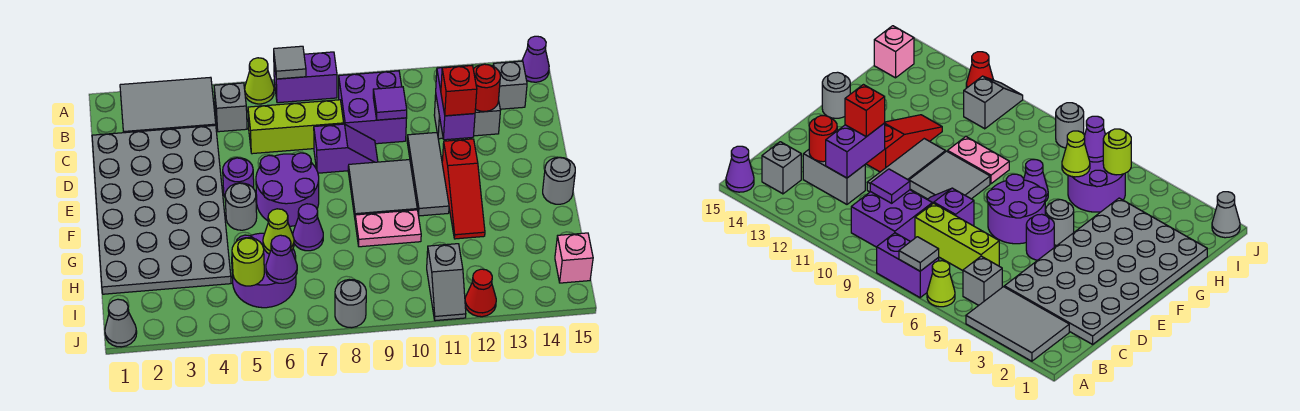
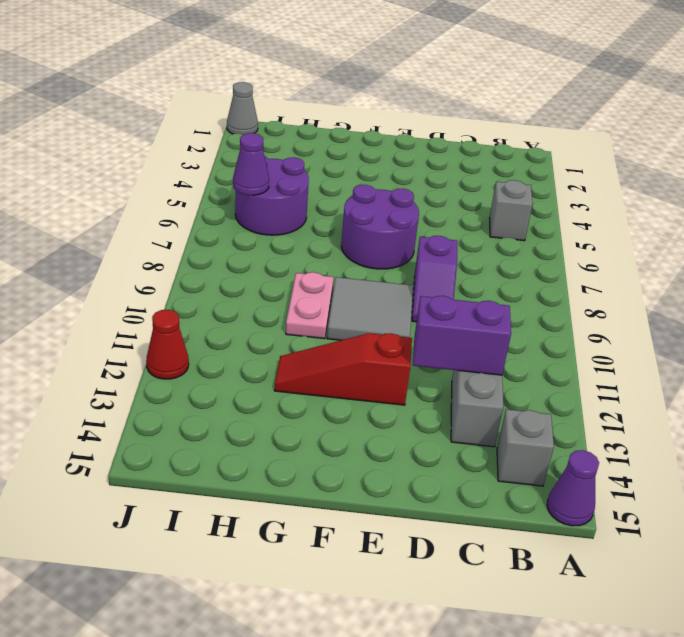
none -> grey tile A2:B4 level 1
none -> lime cone A6 level 1
none -> purple brick A7:A8 level 1
none -> purple brick B9:C10 level 1

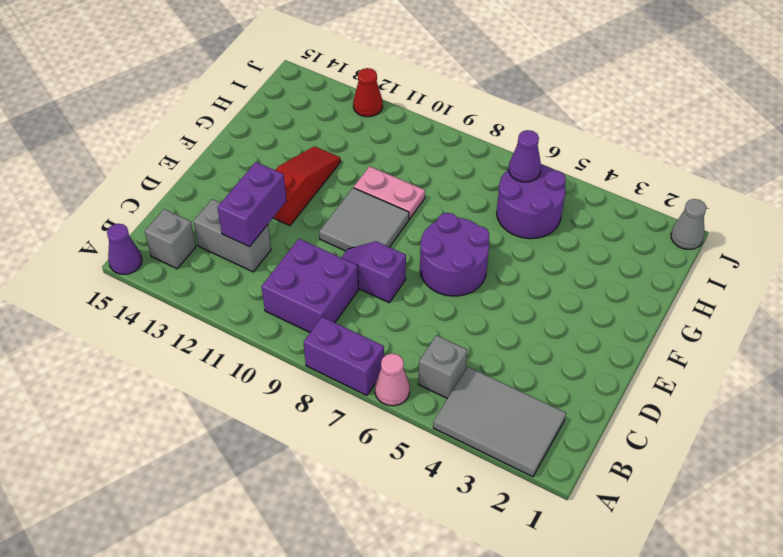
pink cone A6 level 1 -> lime cone A6 level 1
none -> grey plate C1:H4 level 1
none -> lime brick C6:C8 level 1
none -> grey tile D11:F11 level 1
none -> purple round brick E5 level 1

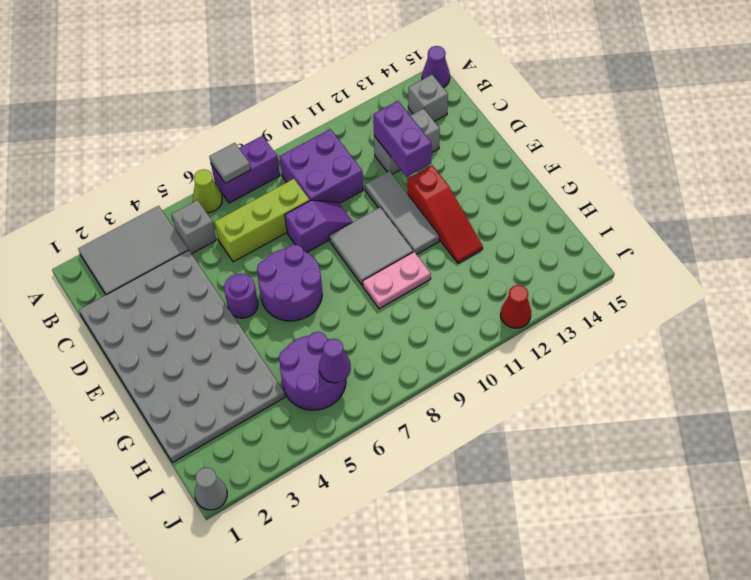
none -> grey round brick F5 level 1
none -> grey round brick F15 level 1
none -> purple cone G7 level 1
none -> grey slope I11:J11 level 1 top I

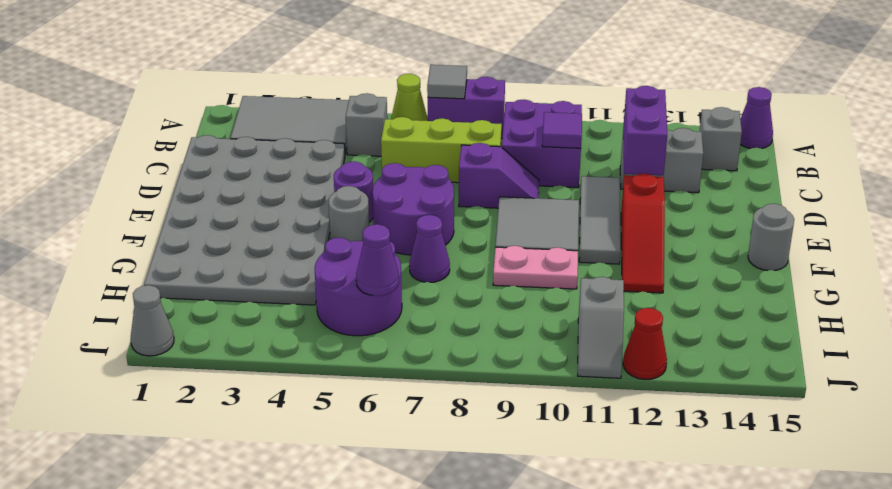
none -> pink brick I15 level 1
none -> grey round brick J8 level 1
none -> red round brick C13 level 2
none -> lime cone H6 level 2

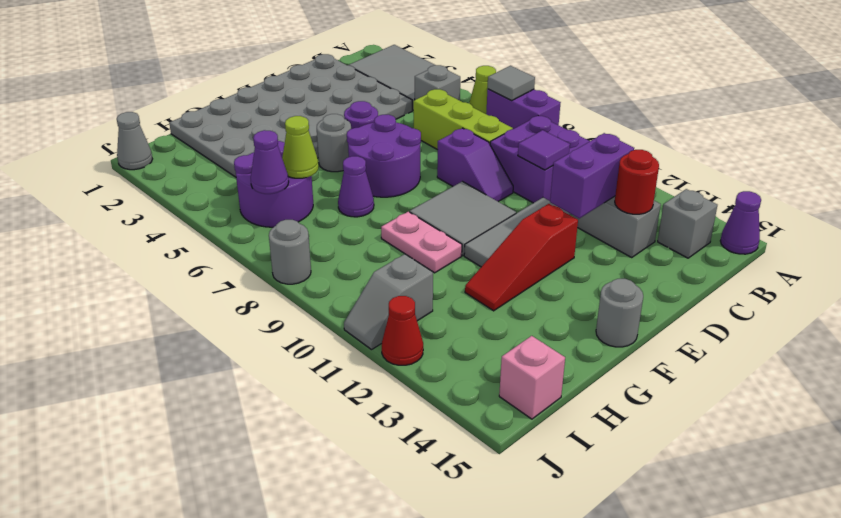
none -> lime round brick I5 level 2
none -> red brick D12 level 3

